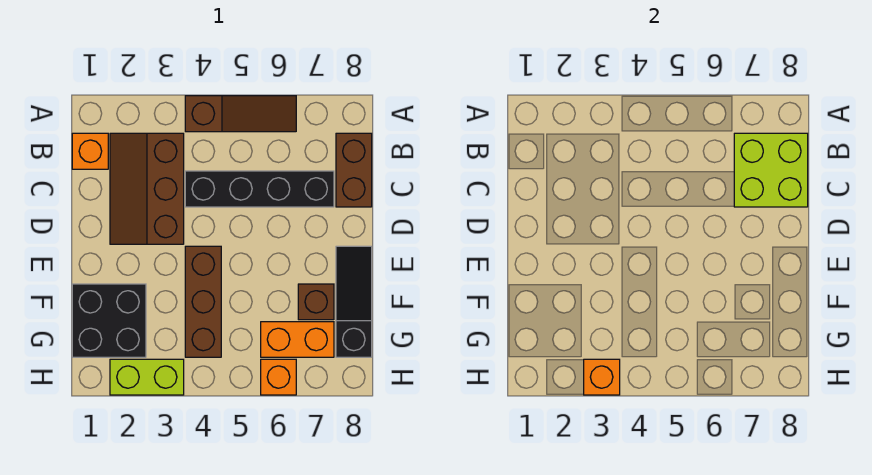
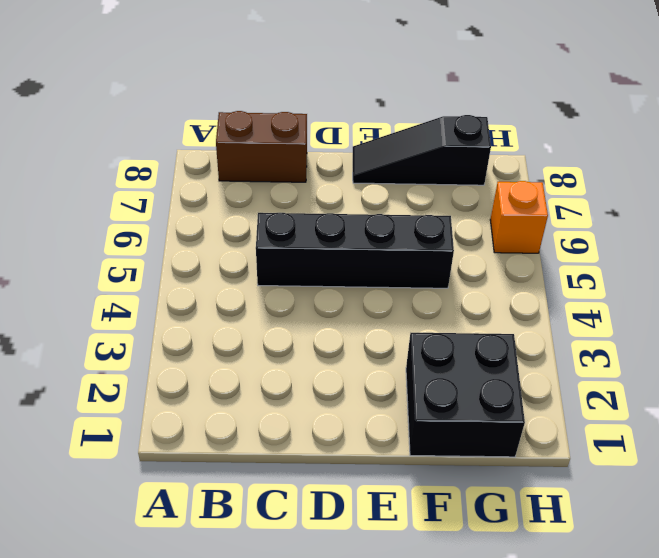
black brick C5:F5 level 1 -> black brick C4:C7 level 1
none -> brown slope A4:A6 level 1 top 4
none -> orange brick B1 level 1
none -> brown slope B2:D3 level 1 top 3

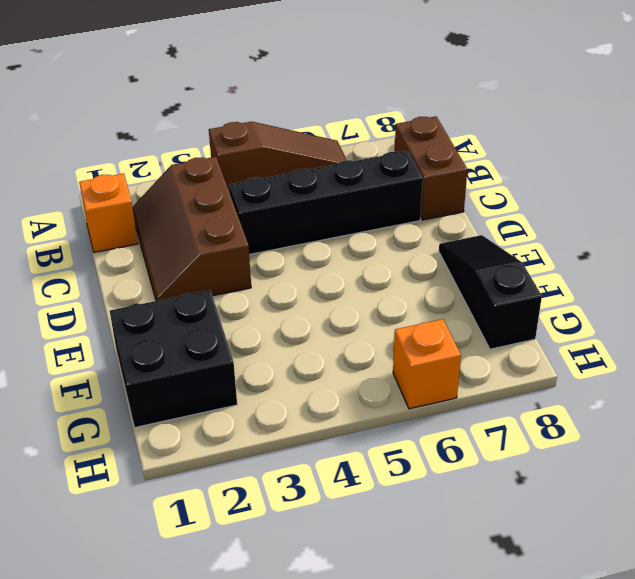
none -> brown brick E4:G4 level 1
none -> brown brick F7 level 1
none -> orange brick G6:G7 level 1

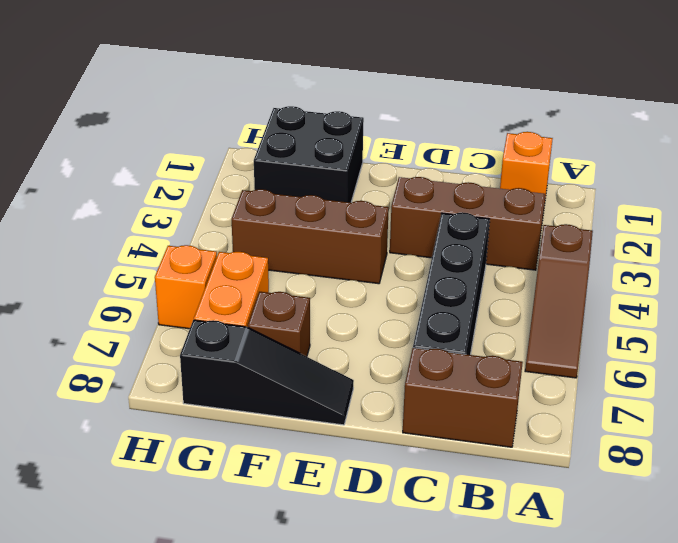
none -> lime brick H2:H3 level 1
none -> lime brick B7:C8 level 2
none -> orange brick H3 level 2

